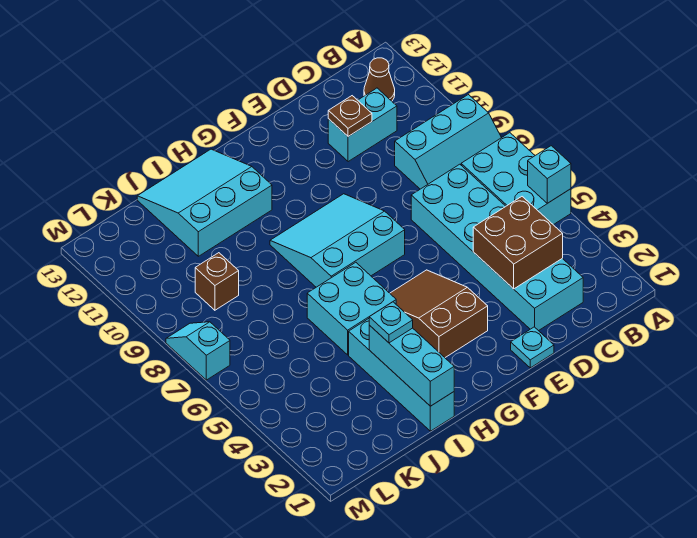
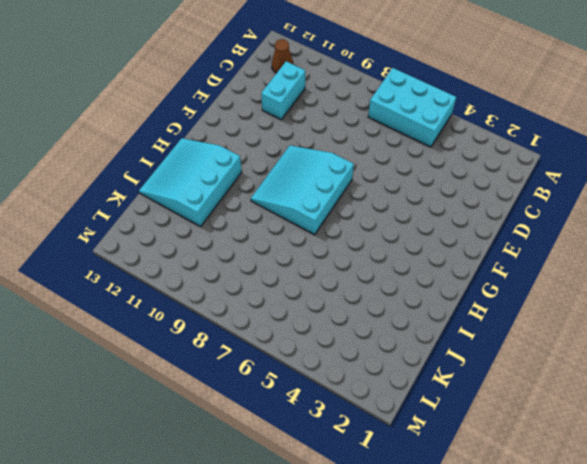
none -> cyan slope A8:C9 level 1 top 9
none -> cyan brick C2:D7 level 1
none -> cyan plate E1 level 1

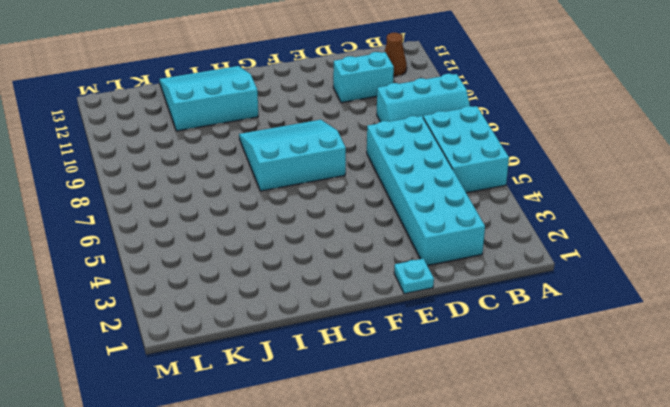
none -> brown slope F3:G5 level 1 top 3
none -> cyan brick H5:I6 level 1
none -> cyan brick I1:I4 level 1

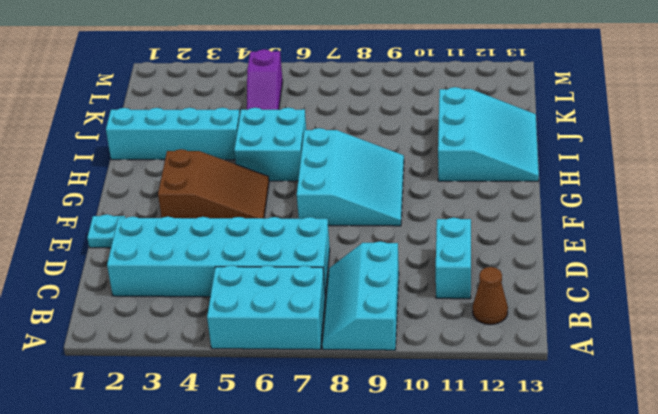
purple slope K5:L5 level 1 top L -> none
none -> brown brick K9 level 1
none -> cyan slope M7:M8 level 1 top 7
none -> cyan brick A5 level 2

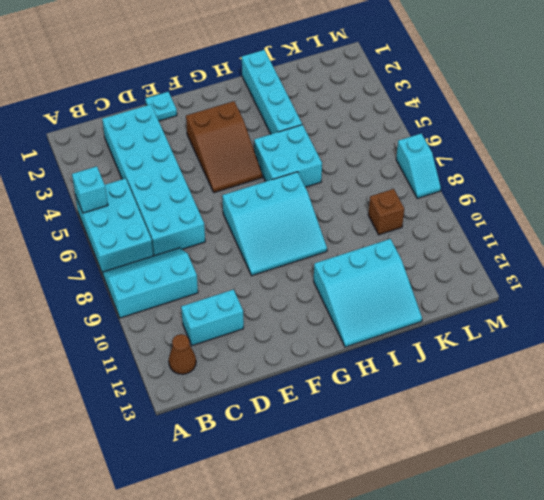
none -> brown brick C3:D4 level 2
none -> brown plate D11 level 2
none -> cyan brick I1:I3 level 2

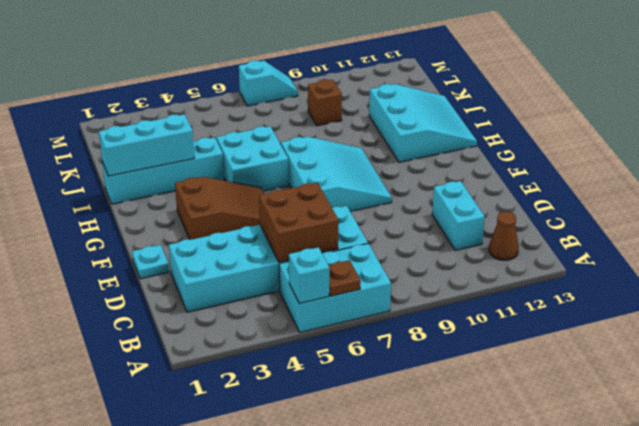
brown plate A6 level 2 -> brown plate D11 level 2
brown brick C5:D6 level 2 -> brown brick C3:D4 level 2
none -> cyan slope A8:C9 level 1 top 9
none -> cyan plate I3 level 3

